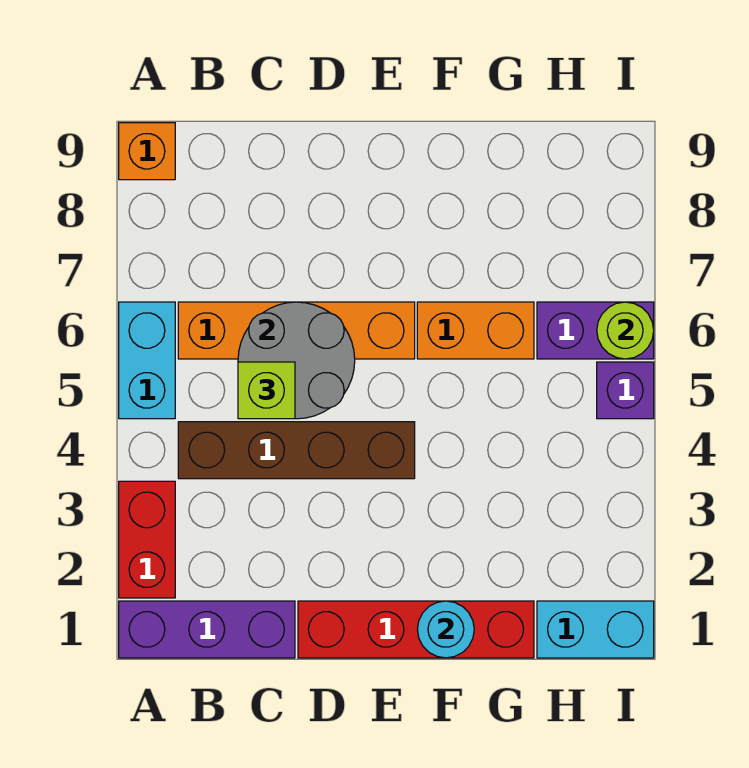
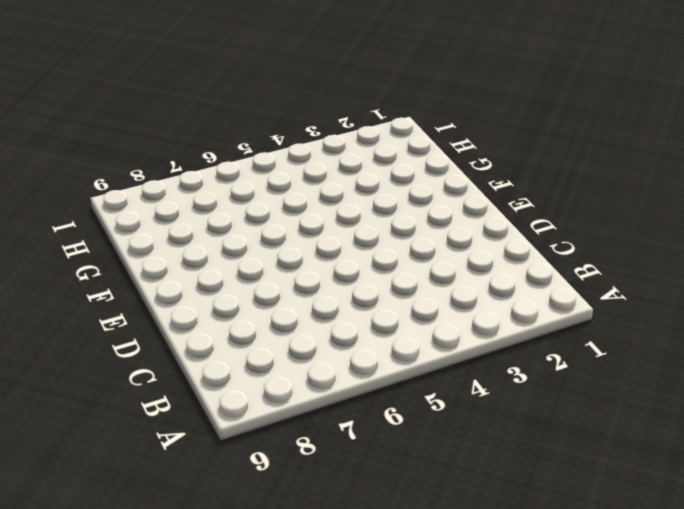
none -> purple brick A1:C1 level 1
none -> red brick A2:A3 level 1
none -> cyan brick A5:A6 level 1

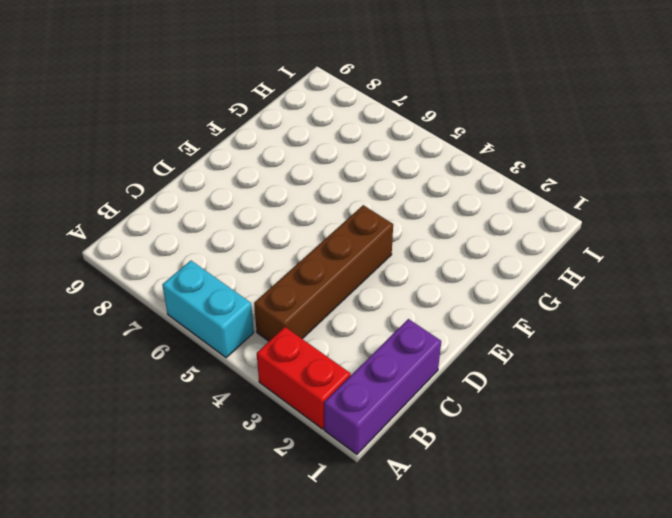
none -> orange brick A9 level 1
none -> orange brick B6:E6 level 1
none -> red brick D1:G1 level 1

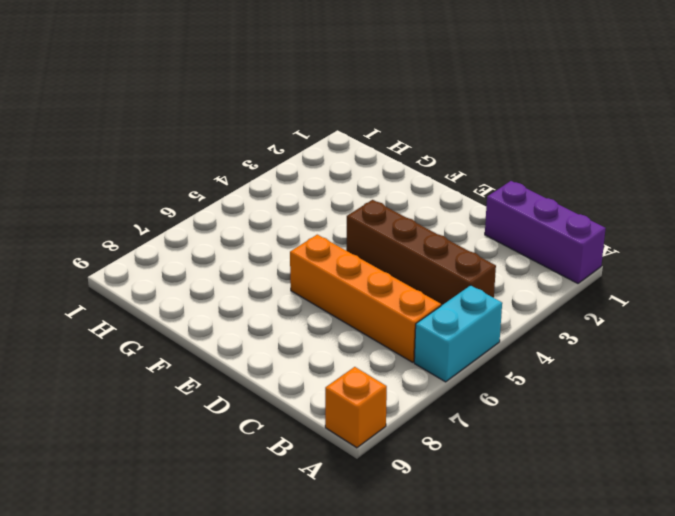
none -> red brick A2:A3 level 1
none -> red brick D1:G1 level 1
none -> orange brick F6:G6 level 1

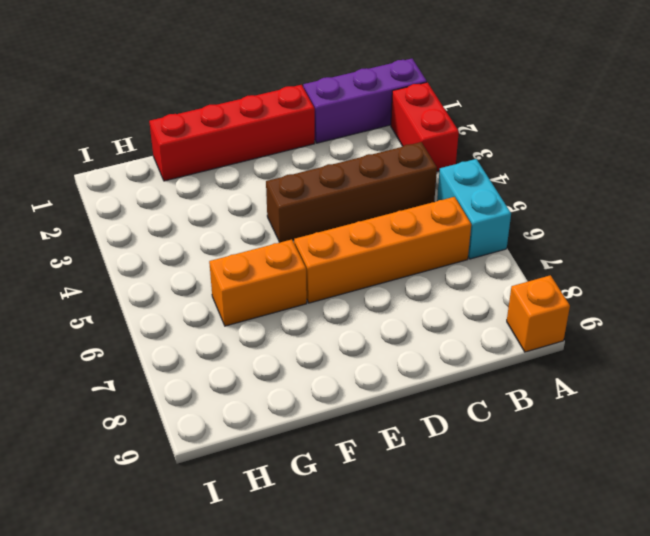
none -> cyan brick H1:I1 level 1
none -> purple brick H6:I6 level 1
none -> purple brick I5 level 1

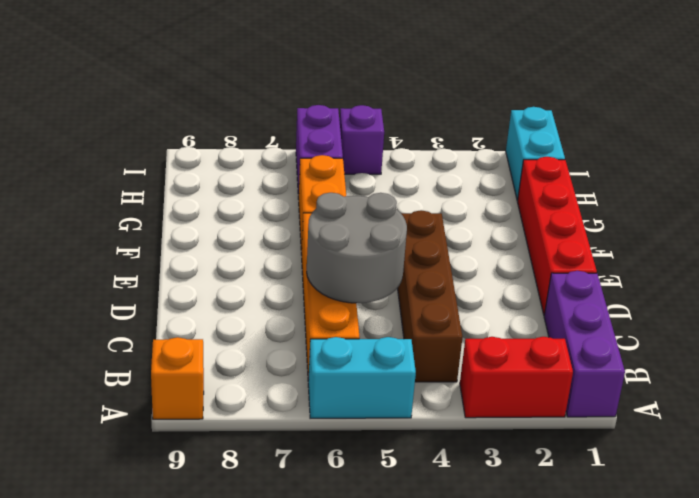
none -> cyan round brick F1 level 2
none -> lime round brick I6 level 2
none -> lime brick C5 level 3

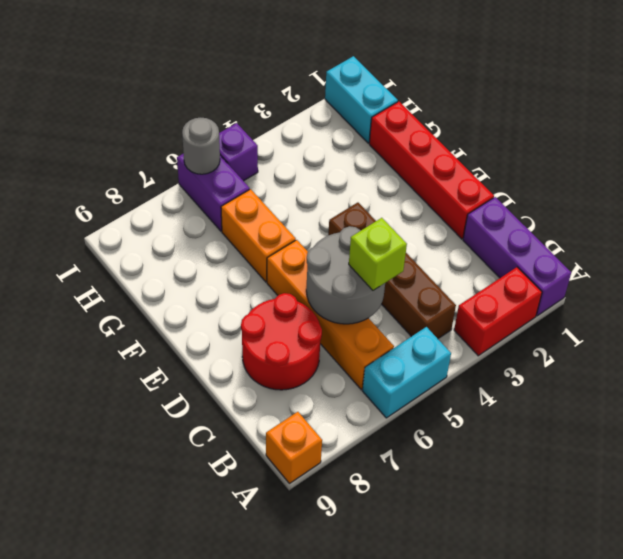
red round brick C7:D8 level 1 -> none
grey round brick I6 level 2 -> lime round brick I6 level 2
none -> cyan round brick F1 level 2

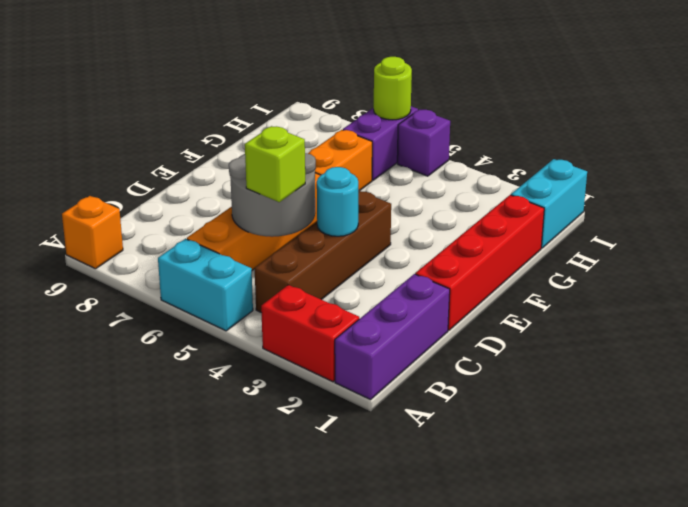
cyan round brick D4 level 2 -> cyan round brick F1 level 2

